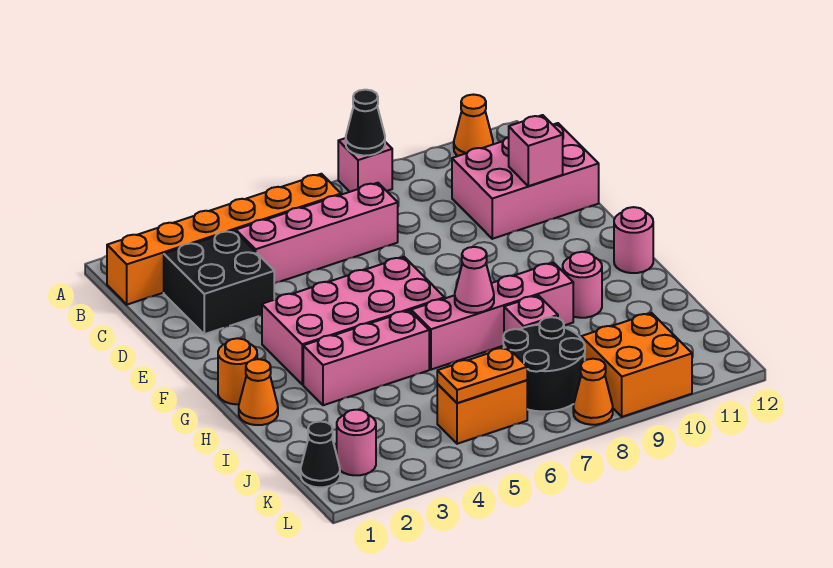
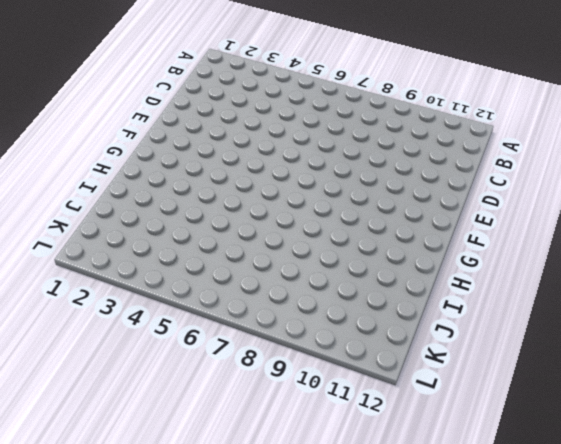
none -> pink brick A8 level 1
none -> orange cone A11 level 1
none -> orange brick B1:B6 level 1

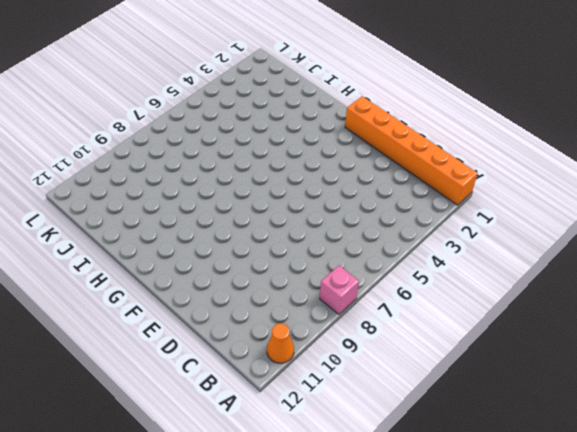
orange brick A1:F1 level 1 -> orange brick B1:B6 level 1
none -> black brick C2:D3 level 1
none -> pink brick C4:C7 level 1
none -> pink brick C10:D12 level 1

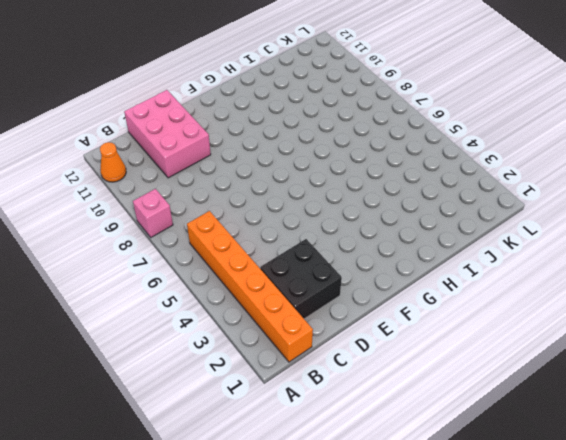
none -> pink brick C4:C7 level 1
none -> pink brick F3:G6 level 1
none -> orange round brick G1 level 1

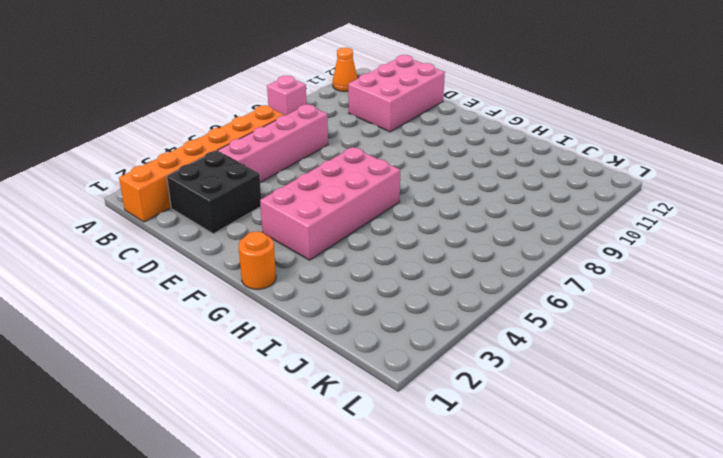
none -> pink round brick G12 level 1
none -> orange cone H1 level 1
none -> pink brick H3:H5 level 1

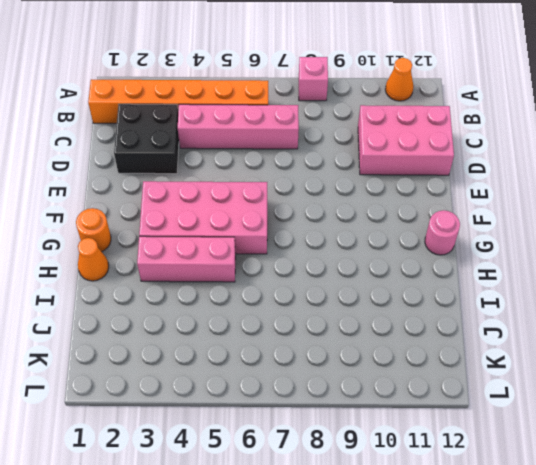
none -> pink brick H6:H9 level 1
none -> pink round brick H10 level 1
none -> pink brick I8 level 1

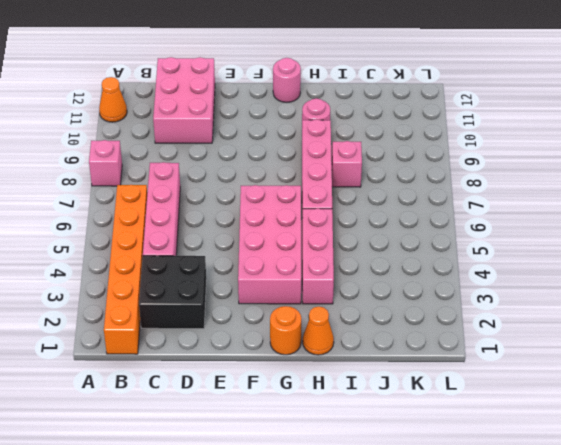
none -> black round brick J7:K8 level 1
none -> black cone K1 level 1
none -> pink round brick K2 level 1

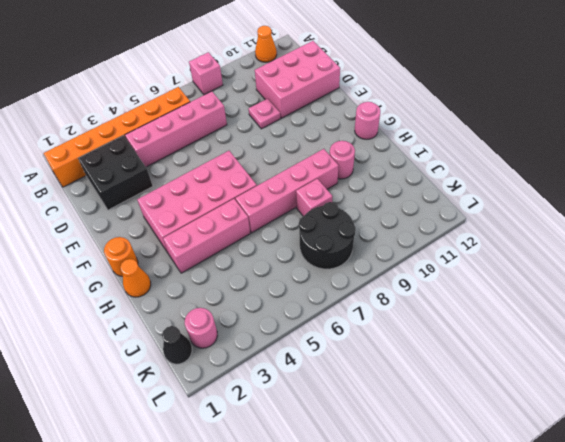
pink plate D9 level 1 -> none
none -> orange brick K5:K6 level 1
none -> orange brick K9:L10 level 1
none -> orange cone L8 level 1

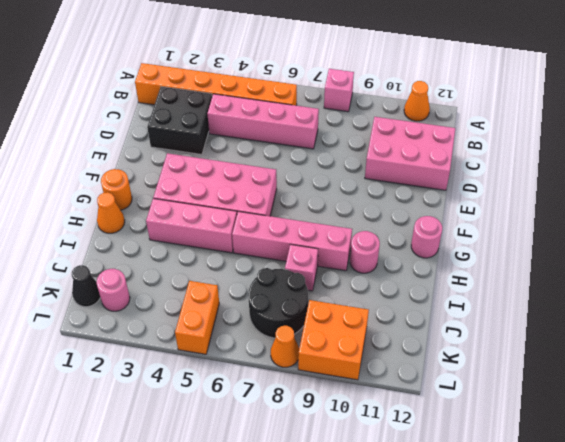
orange brick K5:L5 level 1 -> orange brick K5:K6 level 1
none -> black cone A8 level 2
none -> pink brick D11 level 2
none -> pink cone H7 level 2

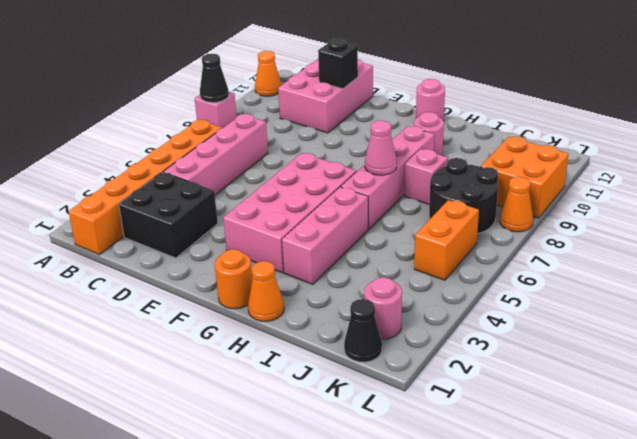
black brick D11 level 2 -> pink brick D11 level 2
none -> orange plate K5:K6 level 2

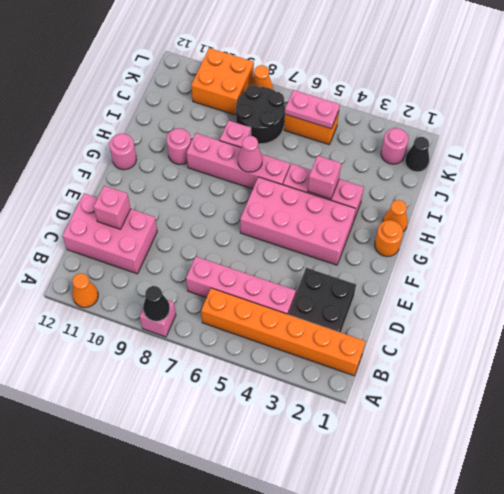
pink brick H4 level 2 -> none
pink plate K5:K6 level 2 -> orange plate K5:K6 level 2

